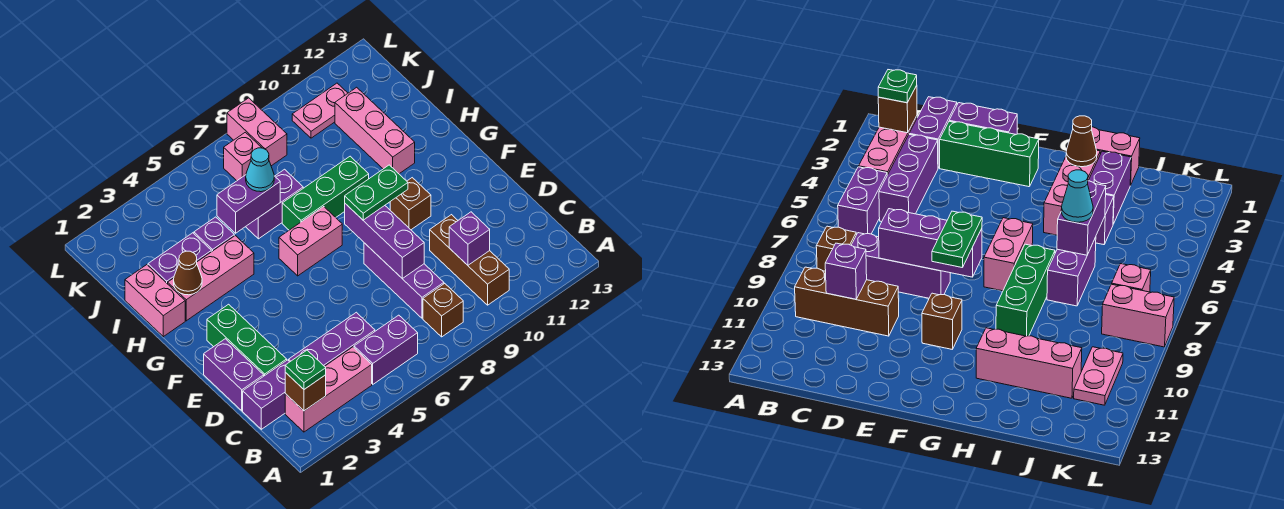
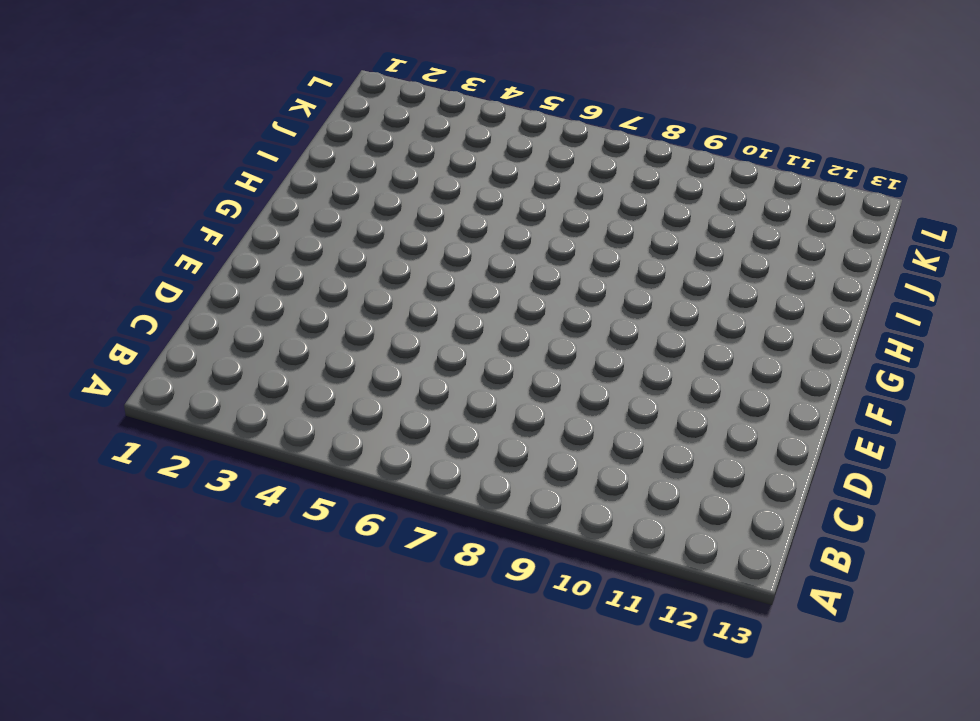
none -> pink brick B2:B4 level 1
none -> purple brick B5:B6 level 1
none -> brown brick B8 level 1

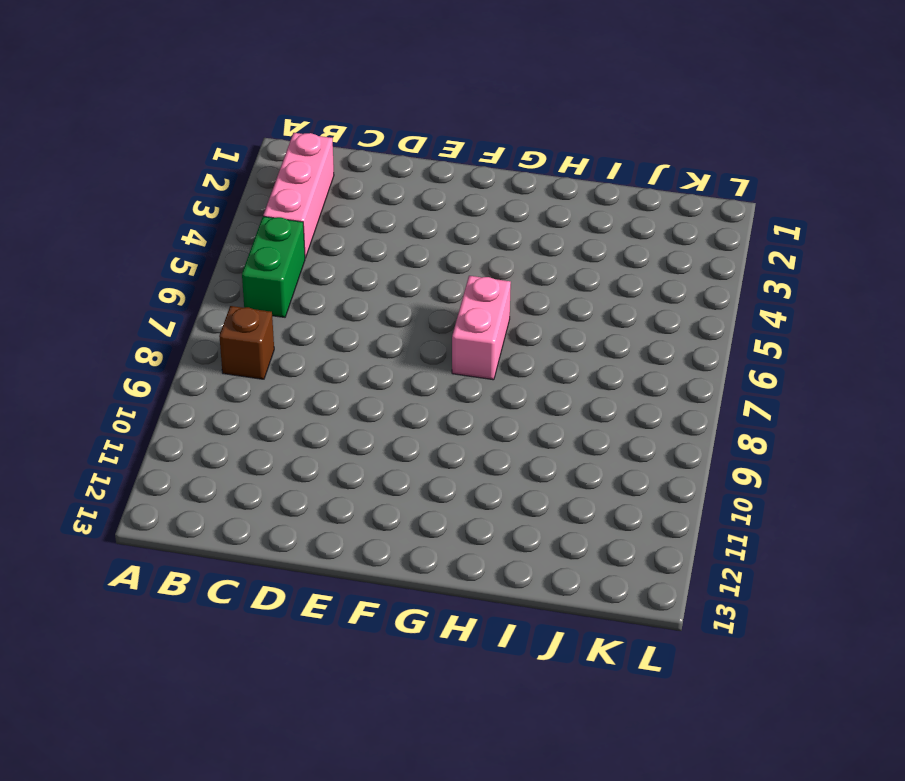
green brick B5:B6 level 1 -> purple brick B5:B6 level 1
none -> brown brick B10:D10 level 1
none -> purple brick C1:C2 level 1
none -> purple brick C3:C5 level 1

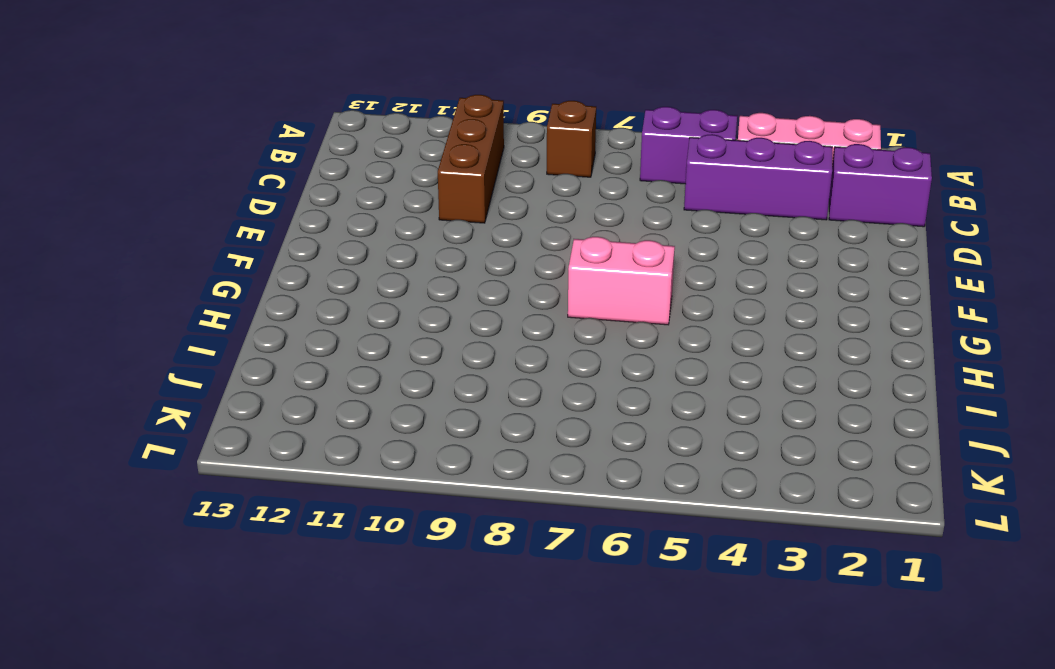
none -> purple brick C8:E8 level 1
none -> purple brick D1:E1 level 1
none -> green brick D2:F2 level 1

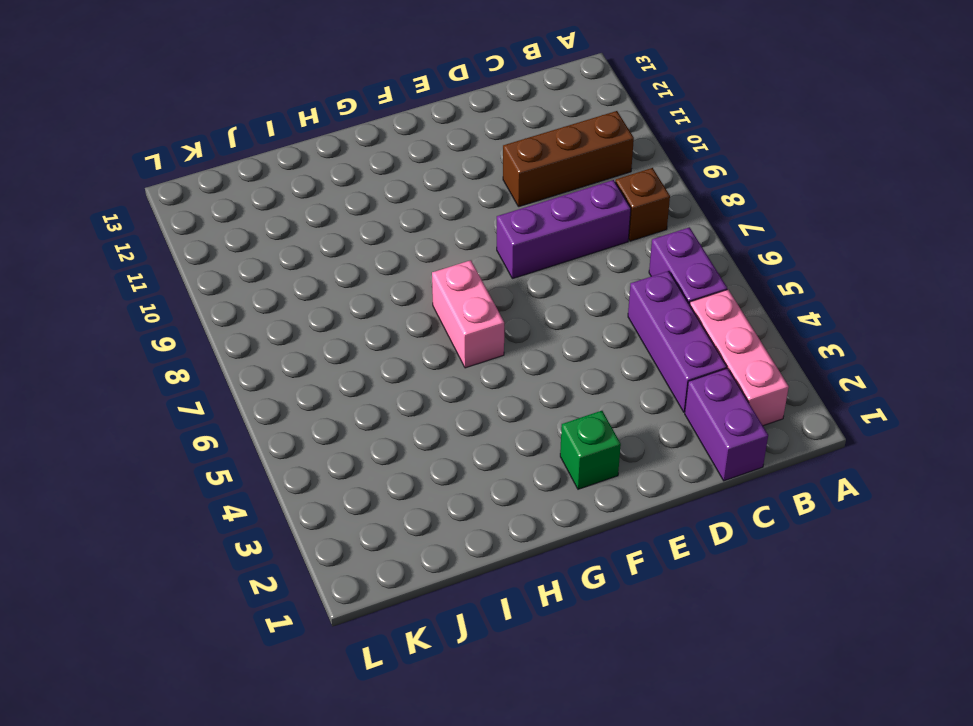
green brick F2 level 1 -> green brick D2:F2 level 1
none -> purple brick D1:E1 level 1
none -> brown brick F10 level 1
none -> pink brick H1:I1 level 1

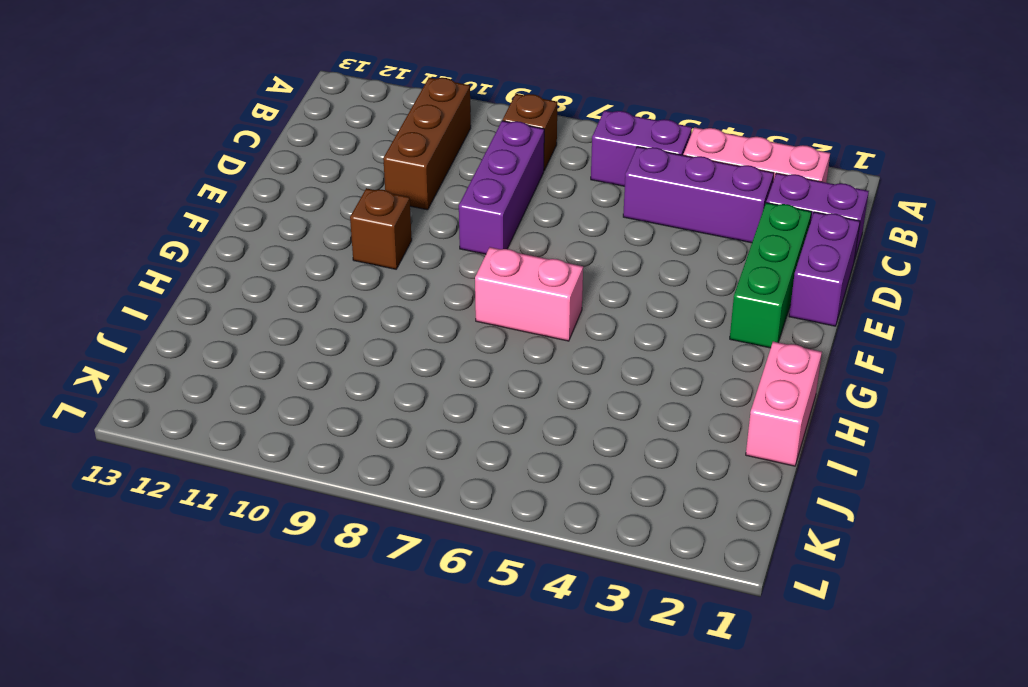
none -> pink brick H2:H4 level 1
none -> green brick H7:H9 level 1
none -> pink brick H11:J11 level 1

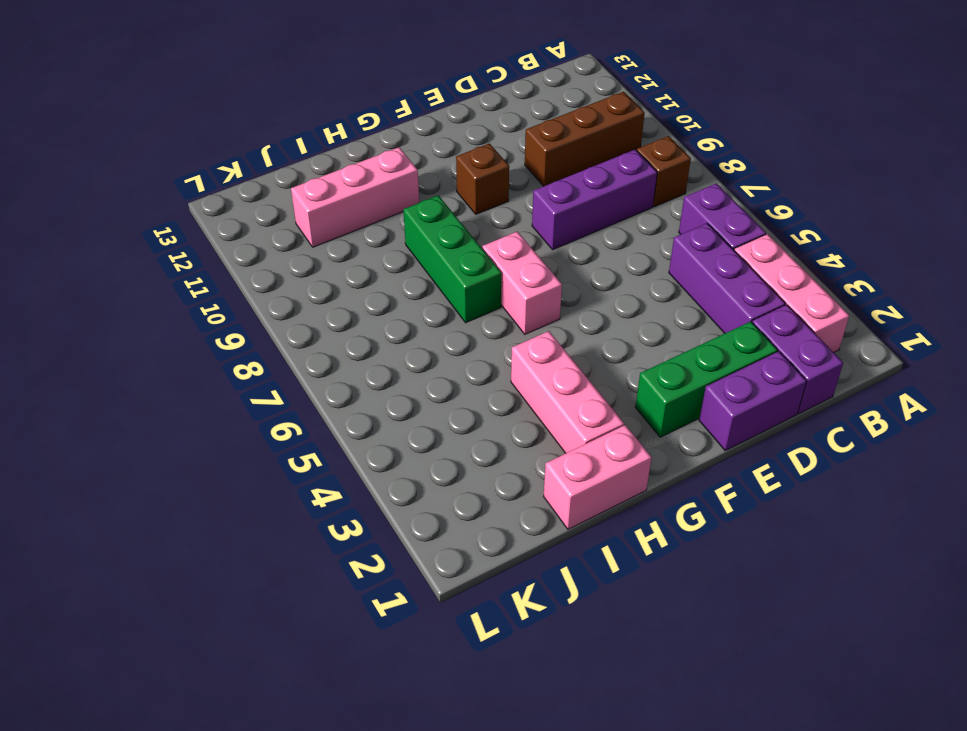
none -> purple brick I2:I3 level 1
none -> purple brick I4 level 1
none -> purple brick I6:I7 level 1

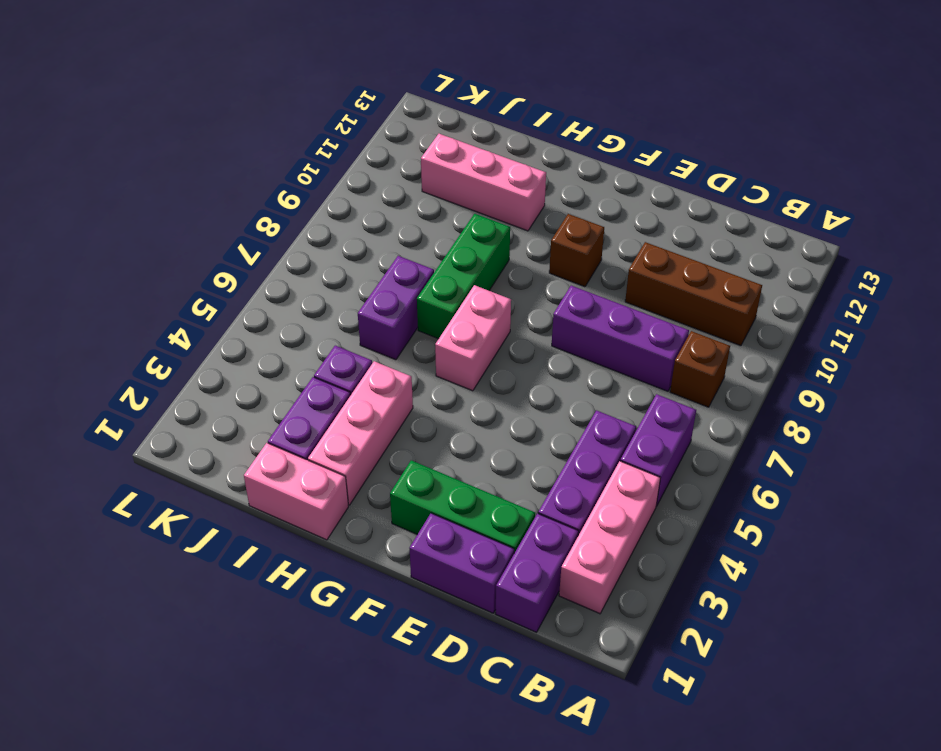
none -> pink brick K7 level 1
none -> pink brick K8:L8 level 1
none -> pink plate K10:K11 level 1

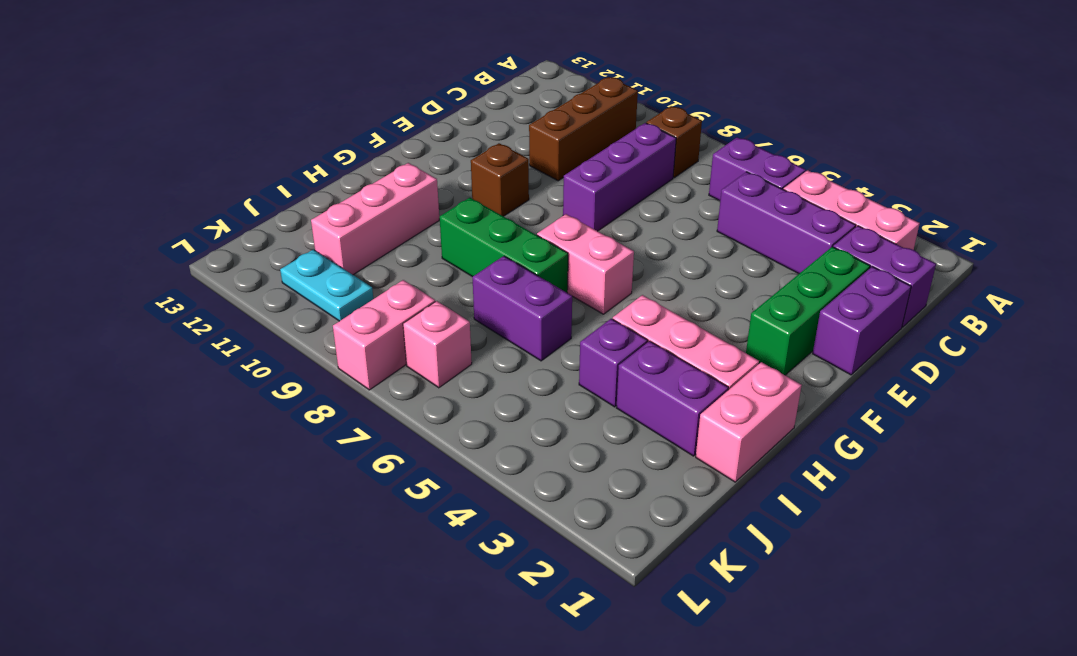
cyan plate K10:K11 level 1 -> pink plate K10:K11 level 1
none -> brown brick B2 level 2
none -> purple brick C10 level 2
none -> purple brick D8:F8 level 2

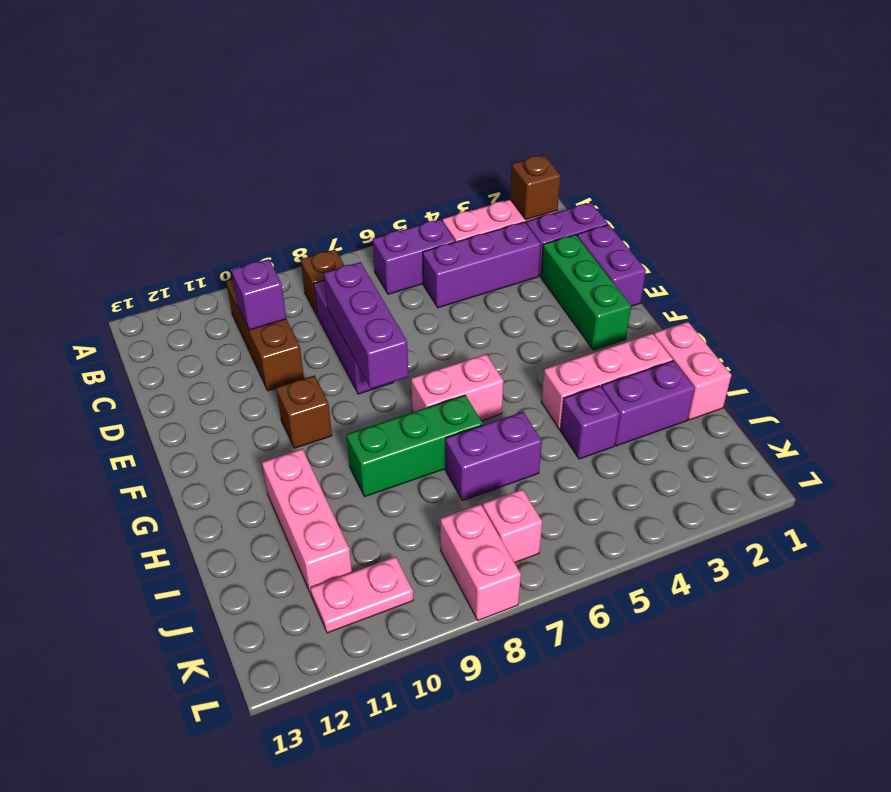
none -> brown cone H2 level 2
none -> purple brick I5:I6 level 2
none -> green plate B2 level 3

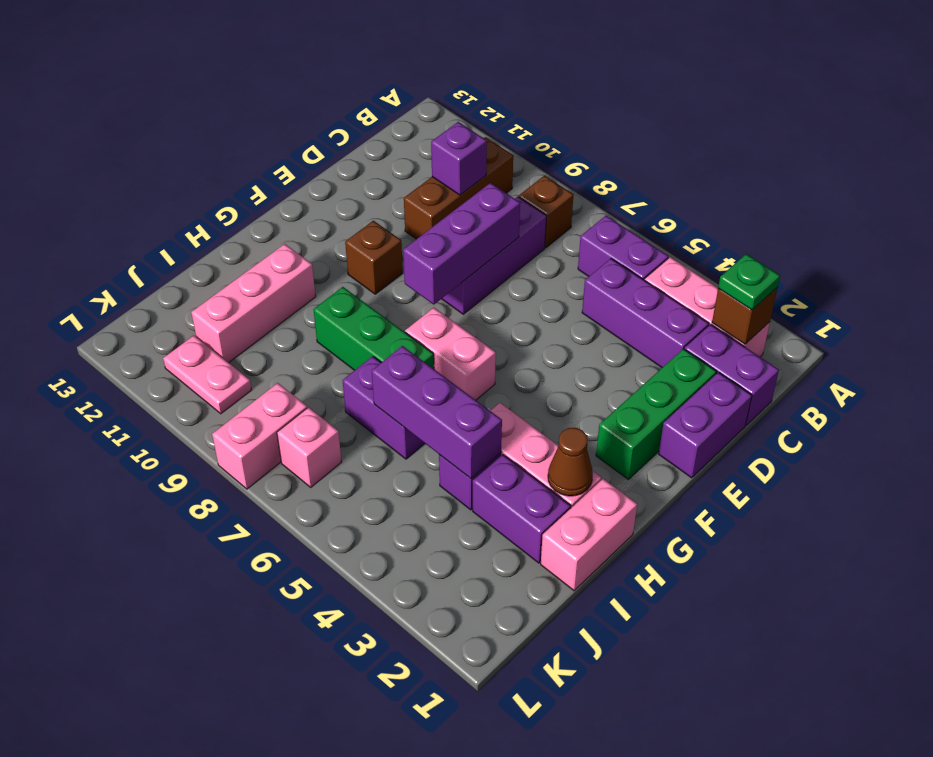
purple brick I4:I6 level 2 -> purple brick I5:I6 level 2
none -> green plate F8:F9 level 3
none -> cyan cone I6 level 3

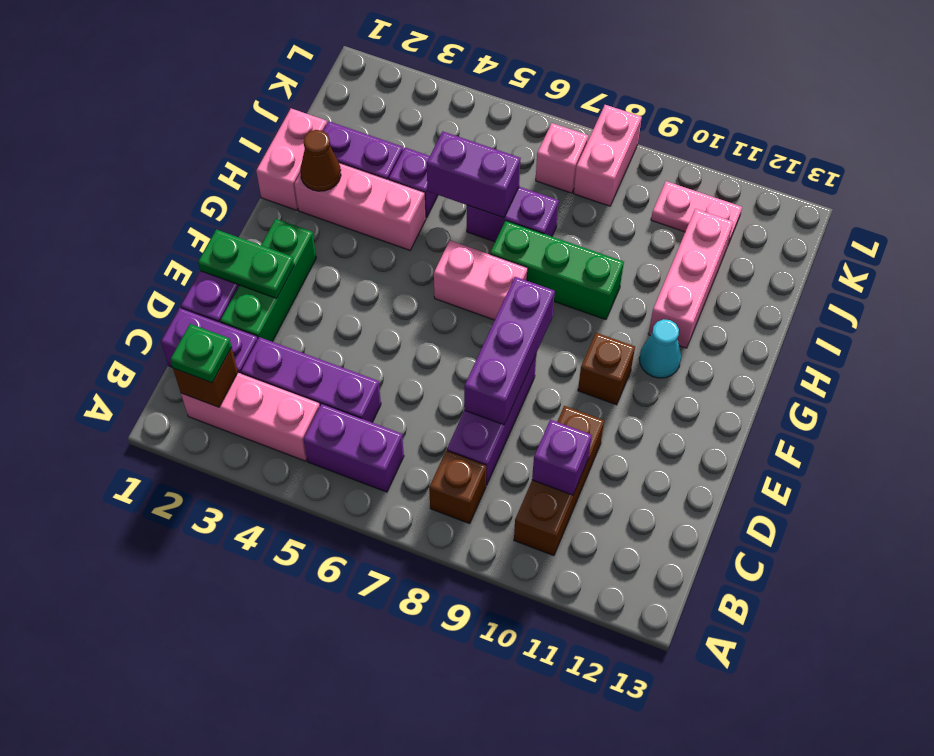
green plate E1:E2 level 2 -> green plate F8:F9 level 3
cyan cone G11 level 1 -> cyan cone I6 level 3

